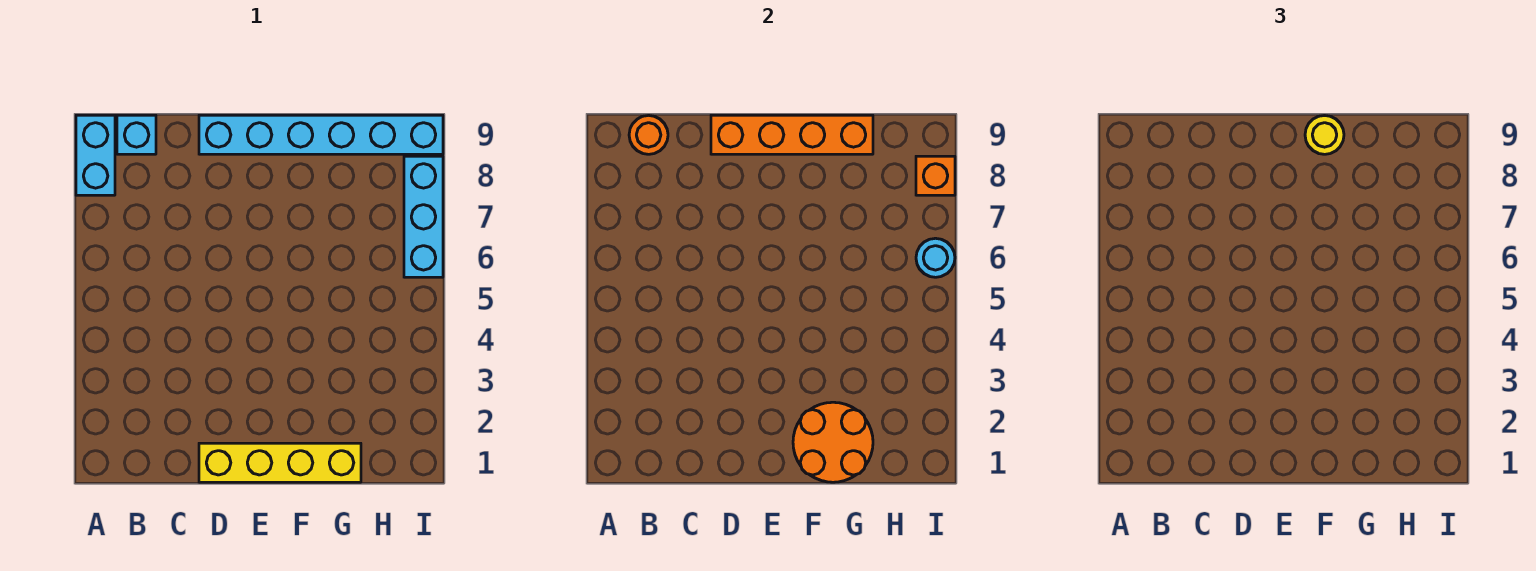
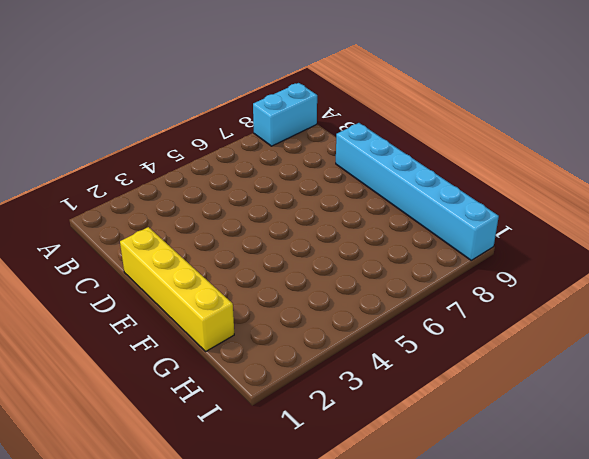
none -> cyan brick B9 level 1
none -> cyan brick I6:I8 level 1

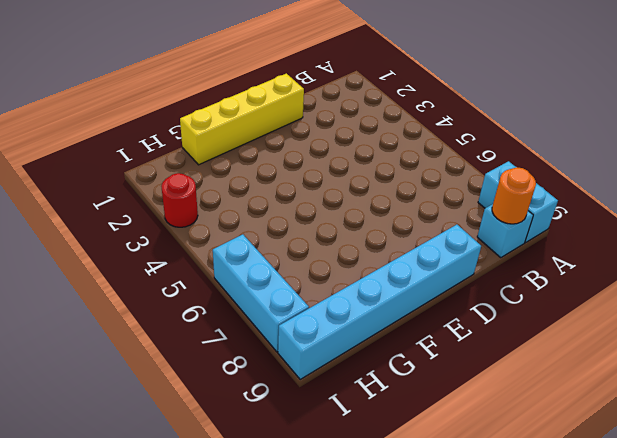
red round brick I3 level 1 -> none
none -> orange brick D9:G9 level 2
none -> orange round brick F1:G2 level 2

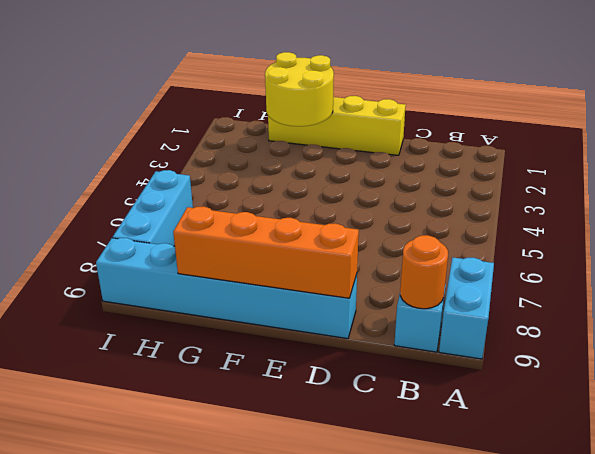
yellow round brick F1:G2 level 2 -> orange round brick F1:G2 level 2
none -> cyan round brick I6 level 2
none -> orange brick I8 level 2

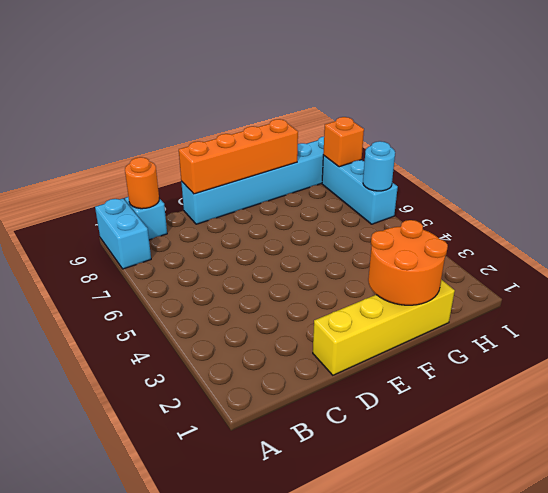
none -> yellow round brick F9 level 3

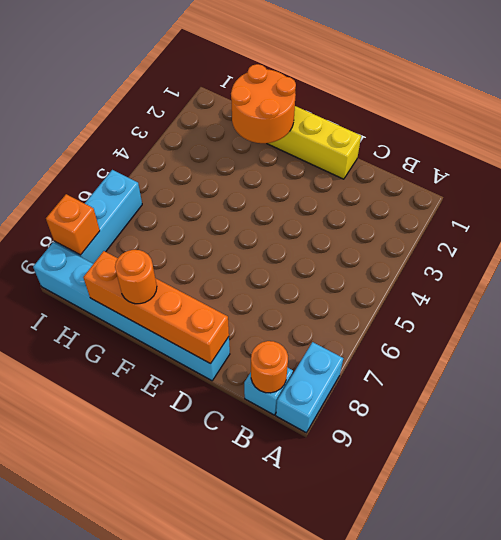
orange round brick F9 level 3 -> yellow round brick F9 level 3
none -> cyan round brick I6 level 2

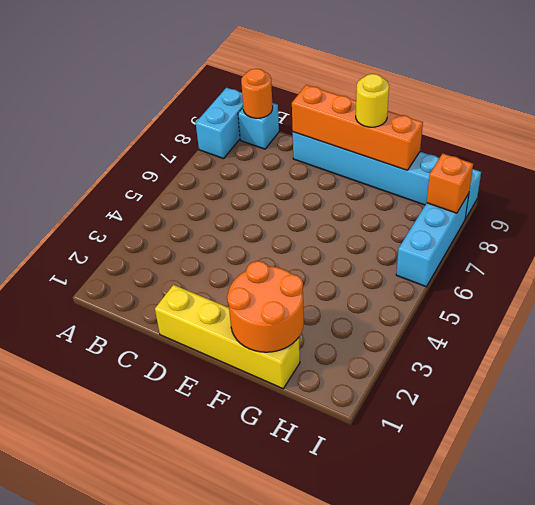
none -> cyan round brick I6 level 2

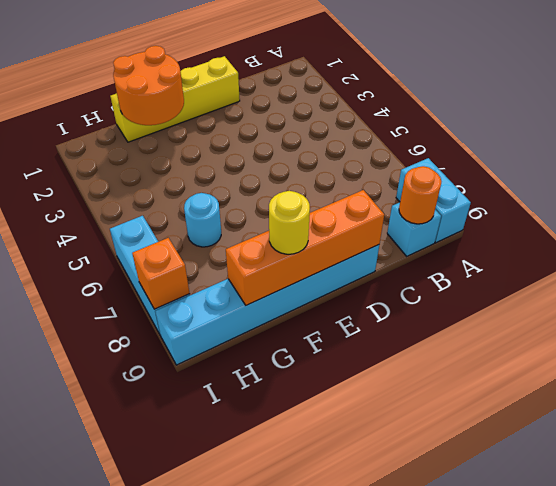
cyan round brick G6 level 1 -> cyan round brick I6 level 2

